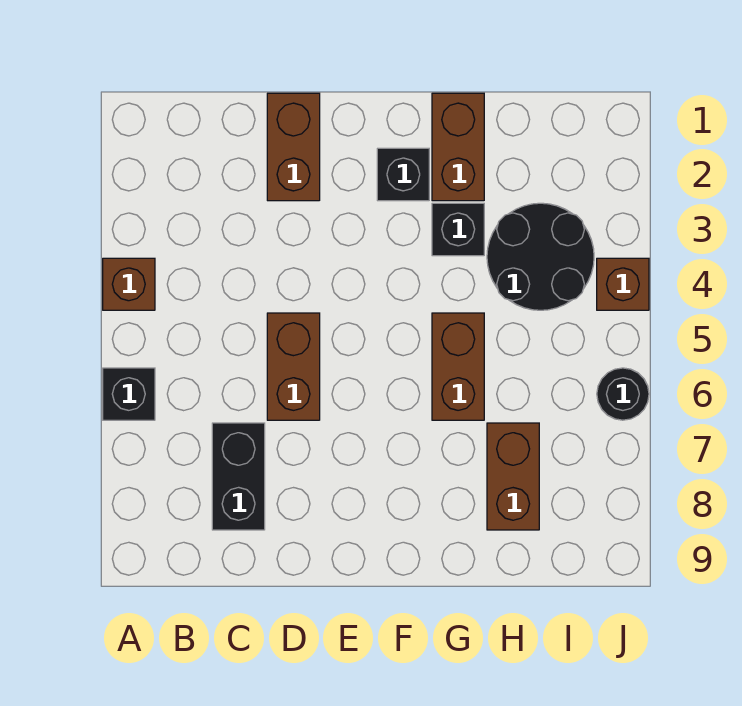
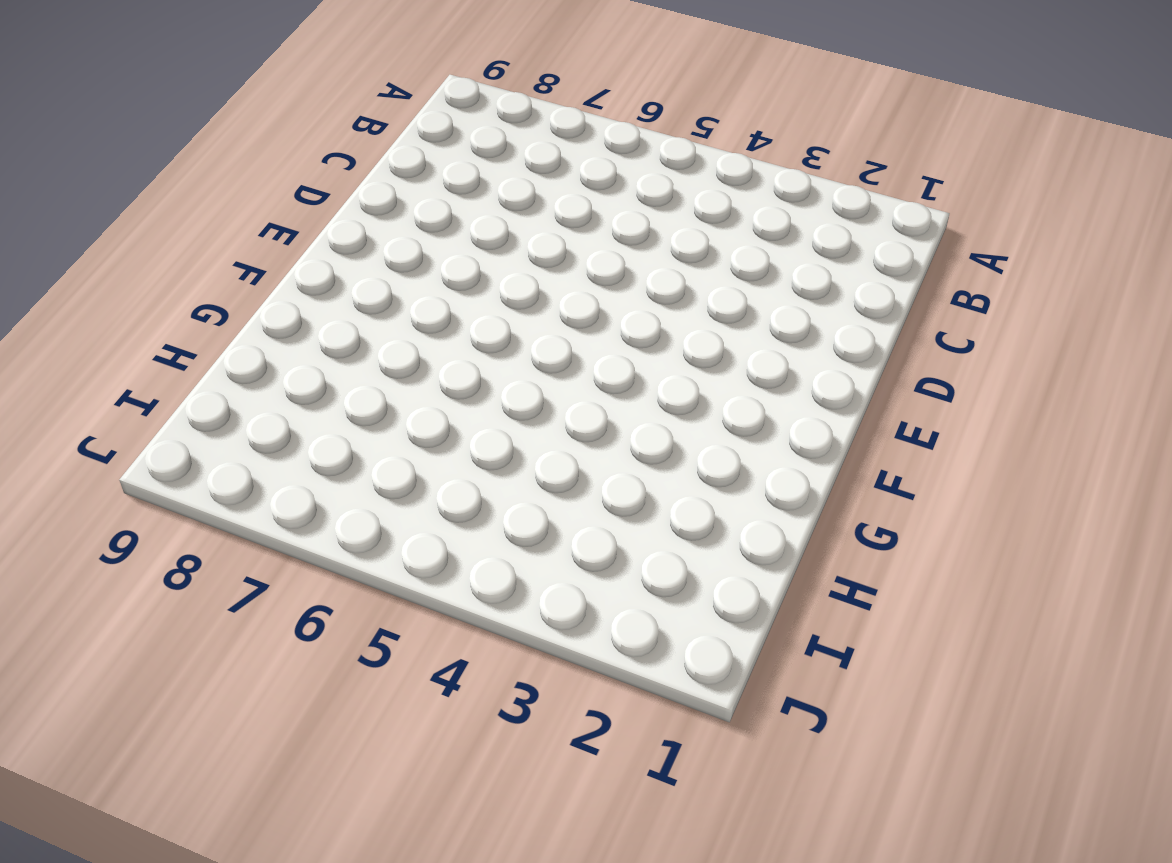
none -> brown brick A4 level 1
none -> black brick A6 level 1
none -> black brick C7:C8 level 1

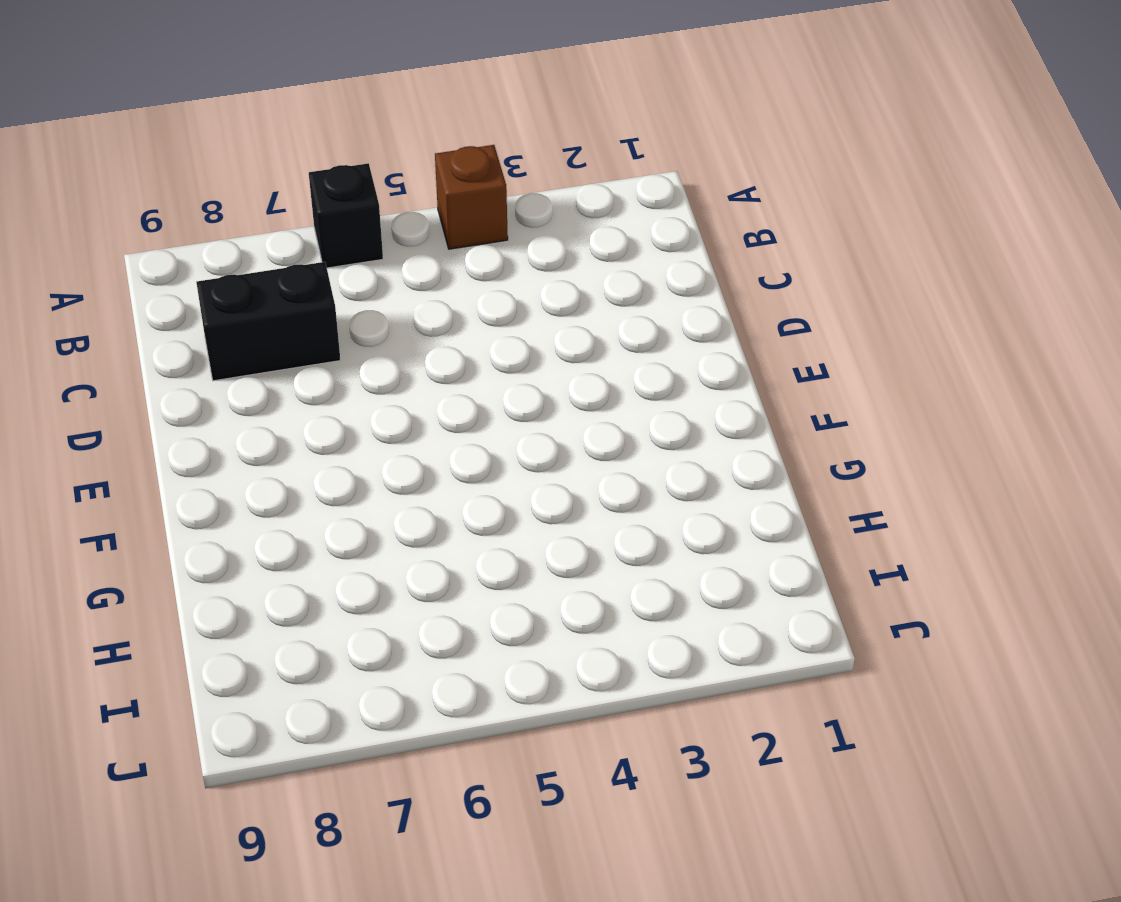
none -> brown brick D1:D2 level 1
none -> brown brick D5:D6 level 1
none -> black brick F2 level 1

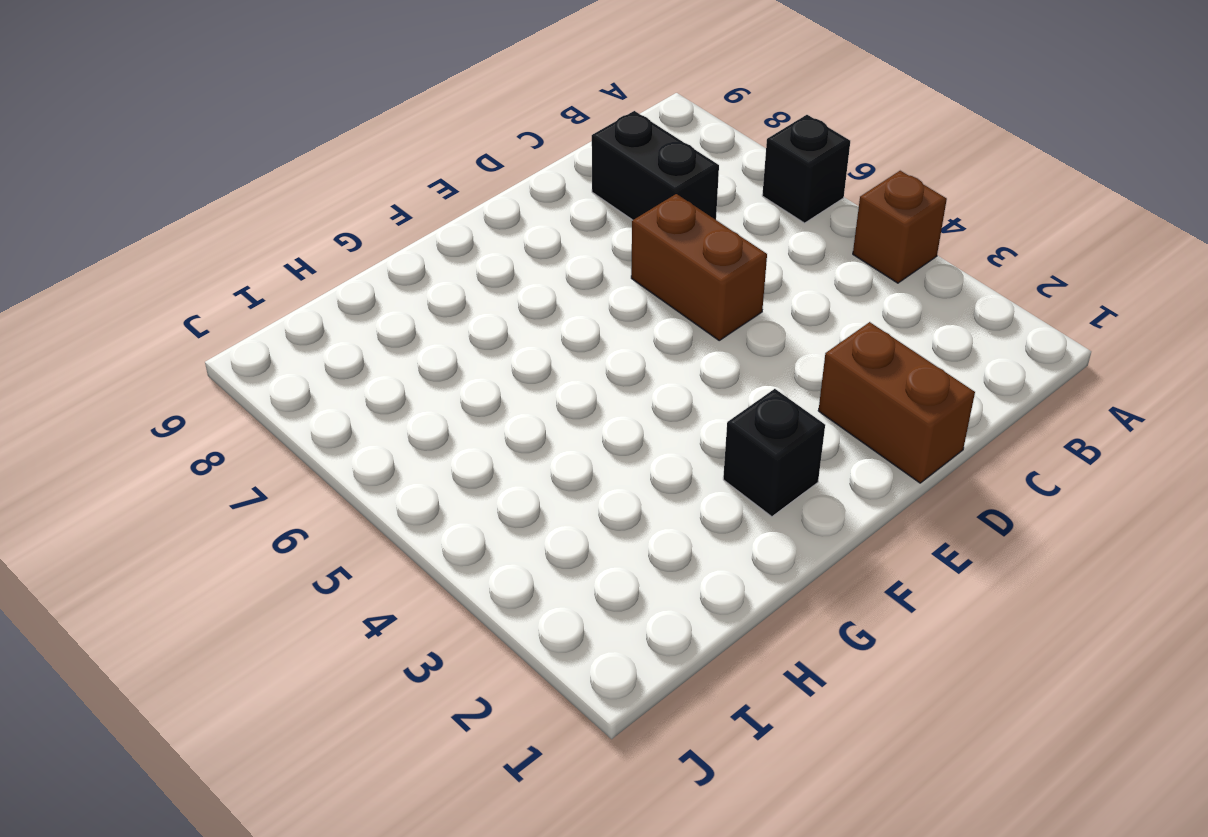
none -> brown brick G1:G2 level 1
none -> black brick G3 level 1
none -> brown brick G5:G6 level 1

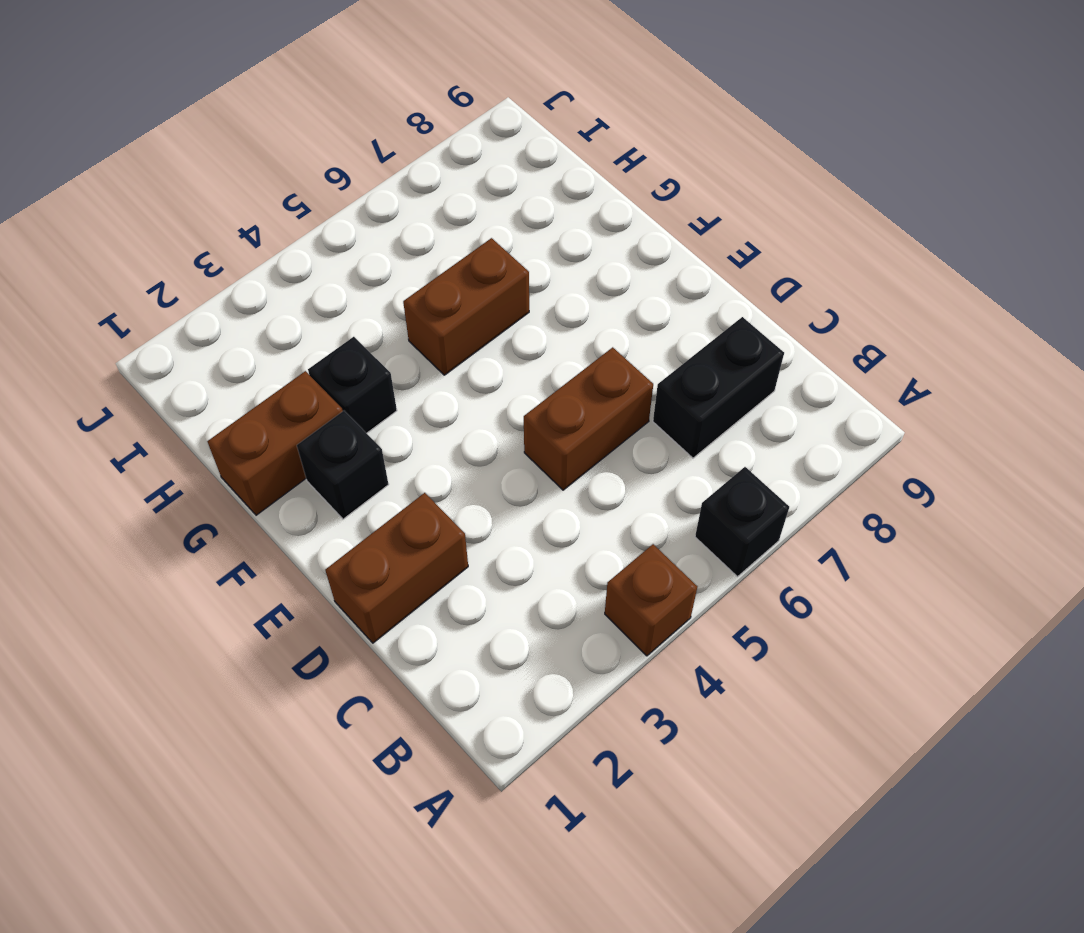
none -> black round brick H3:I4 level 1
none -> brown brick H7:H8 level 1
none -> brown brick J4 level 1

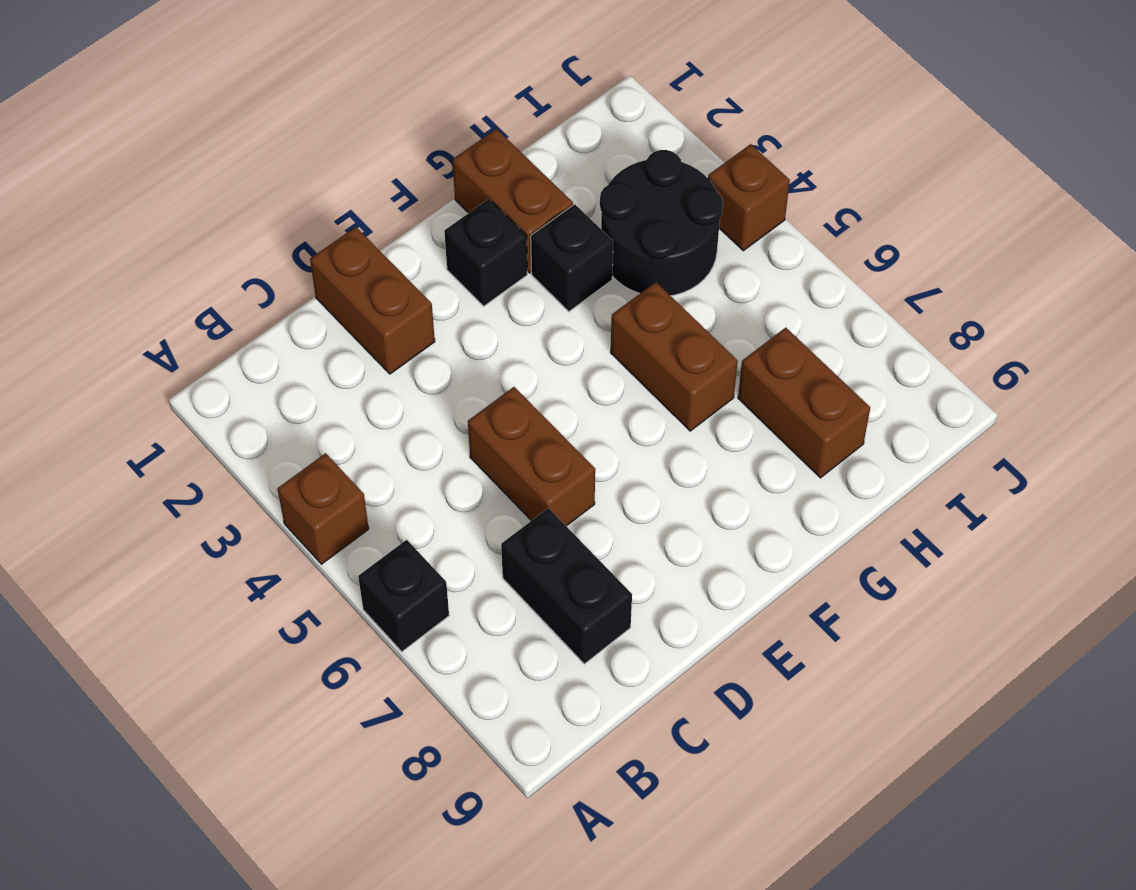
none -> black round brick J6 level 1

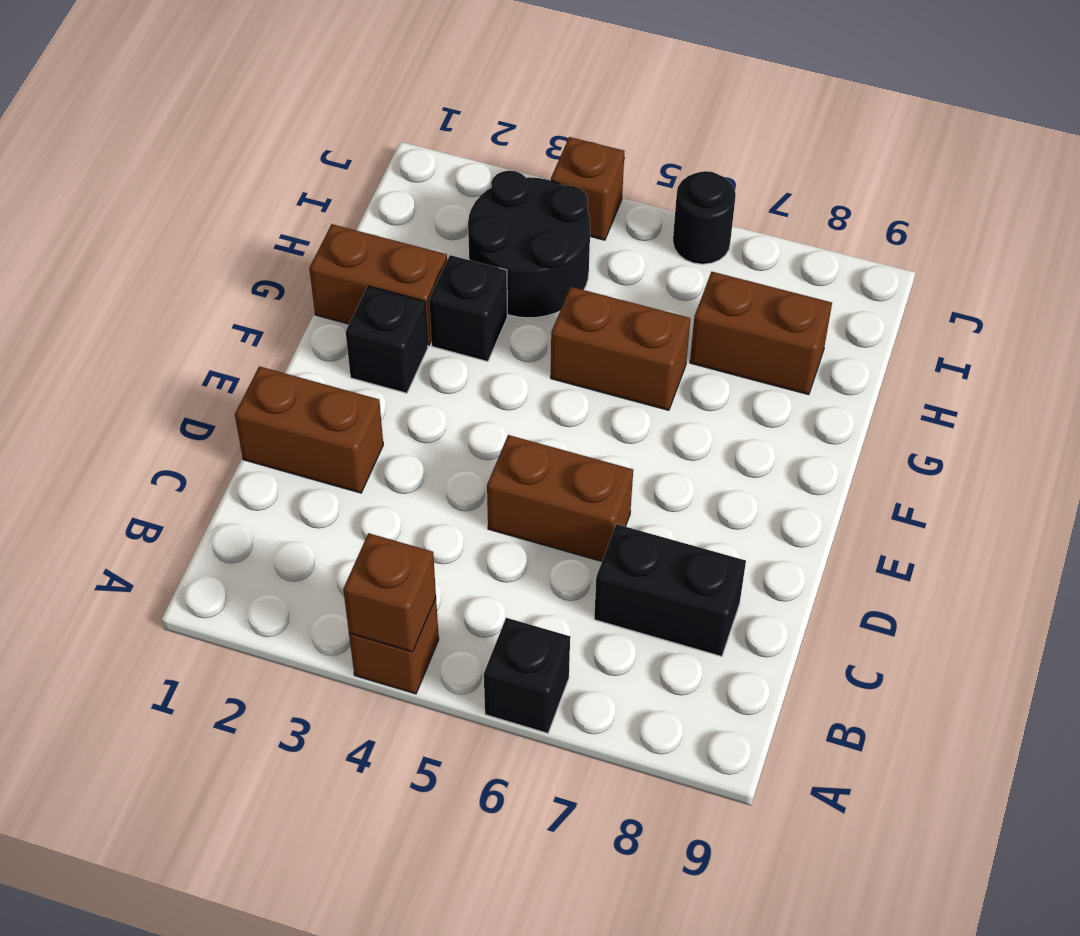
brown brick A4 level 2 -> none

